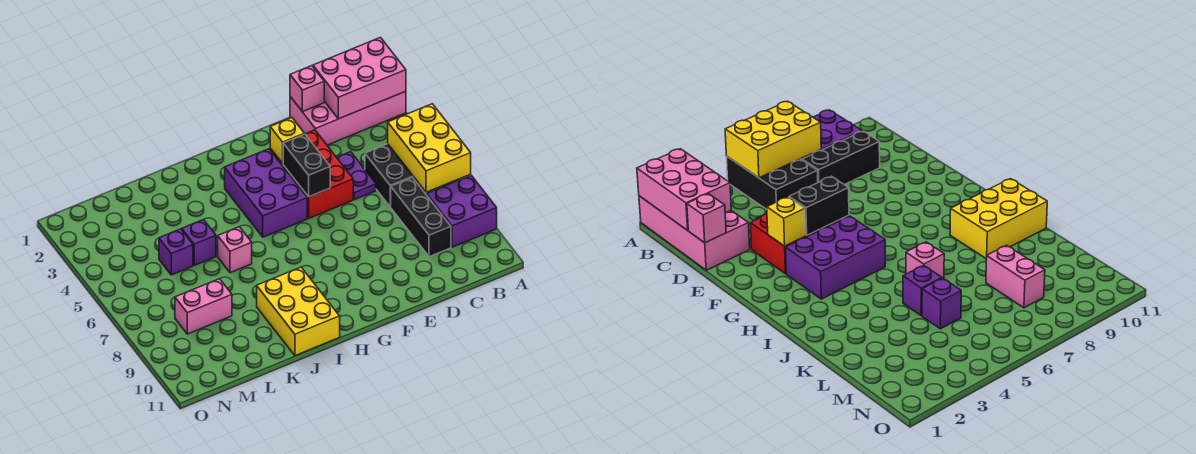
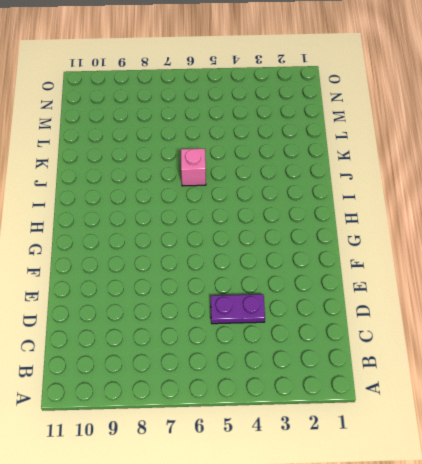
none -> pink brick A1:D2 level 1
none -> black brick A5:C6 level 1
none -> purple brick A8:B9 level 1

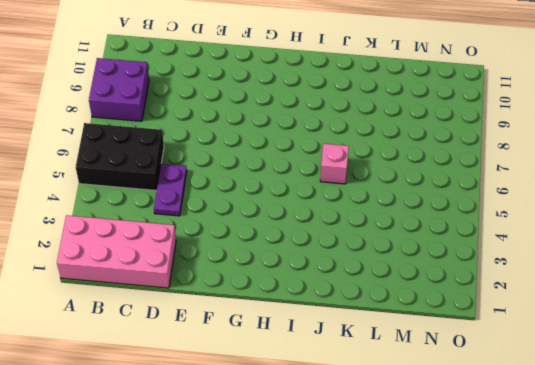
none -> black brick C7:C9 level 1
none -> red brick E3:F5 level 1
none -> purple brick G3:H5 level 1

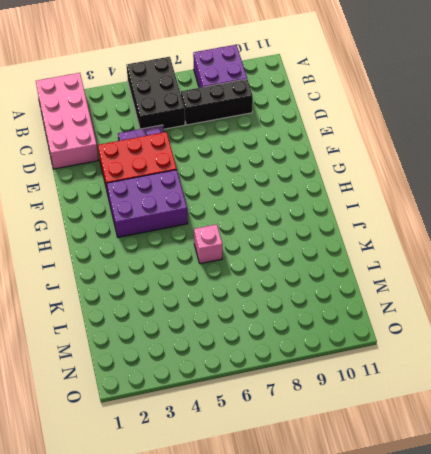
none -> yellow brick I9:J11 level 1
none -> purple brick K5 level 1
none -> purple brick L5 level 1

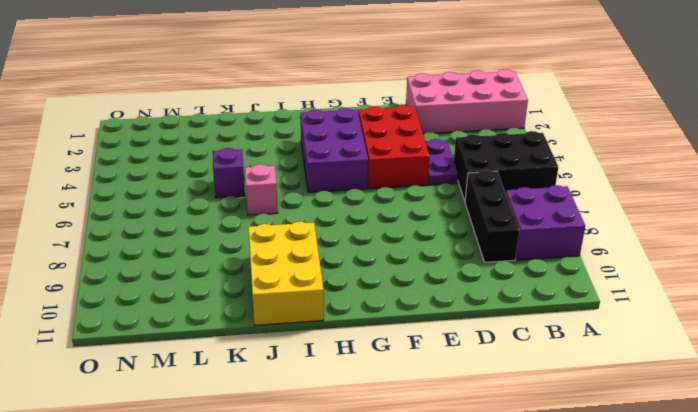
none -> purple brick L5 level 1
none -> pink brick L8:M8 level 1
none -> pink brick A1:C2 level 2

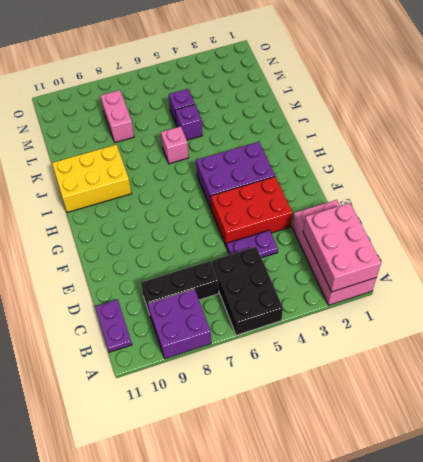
purple plate B11:C11 level 1 -> none
none -> yellow brick A5:B7 level 2
none -> pink brick D1 level 2
none -> yellow brick F3 level 2

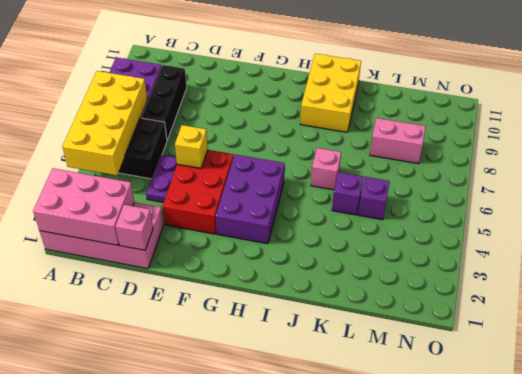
yellow brick A4:B7 level 2 -> yellow brick A5:B7 level 2
yellow brick E5 level 2 -> yellow brick F3 level 2
none -> black brick F4:F5 level 2

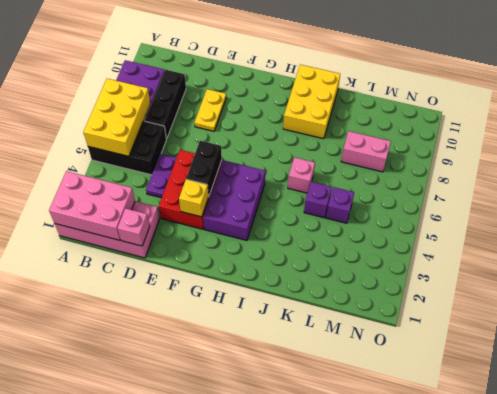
yellow plate E8:E9 level 1 -> none

